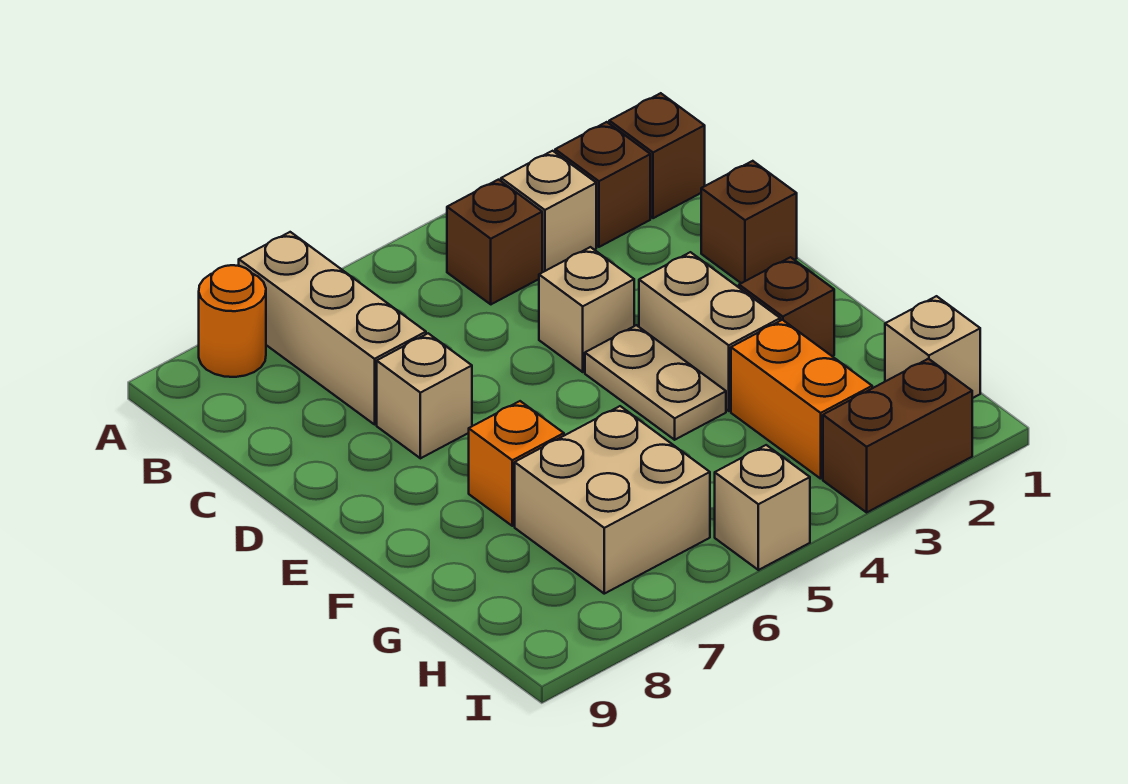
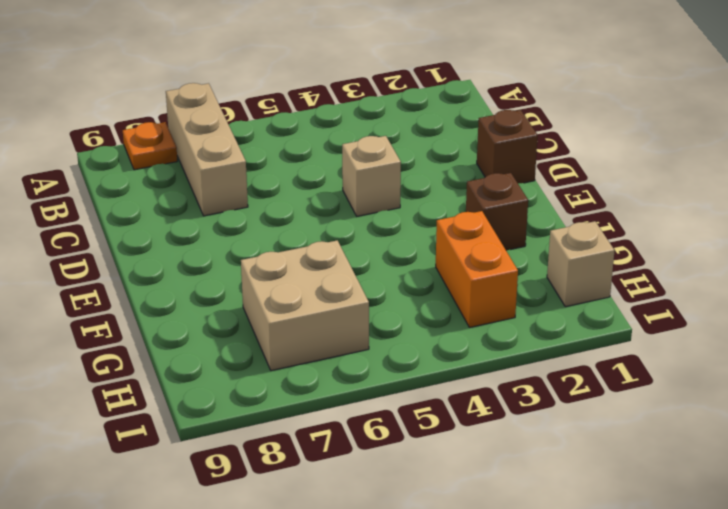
orange plate A8 level 1 -> orange round brick A8 level 1
none -> brown brick B1 level 1
none -> brown brick B2 level 1
none -> tan brick B3 level 1

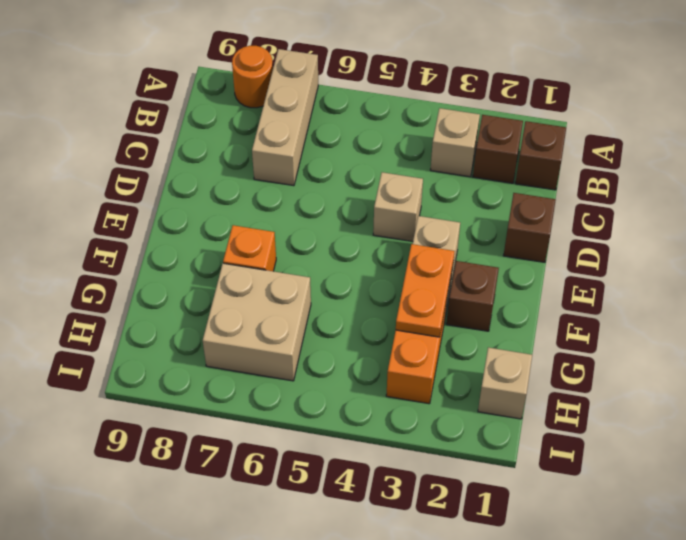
orange plate F3:G3 level 2 -> none
none -> brown brick B4 level 1
none -> tan brick D7 level 1
none -> tan plate E4:F4 level 1

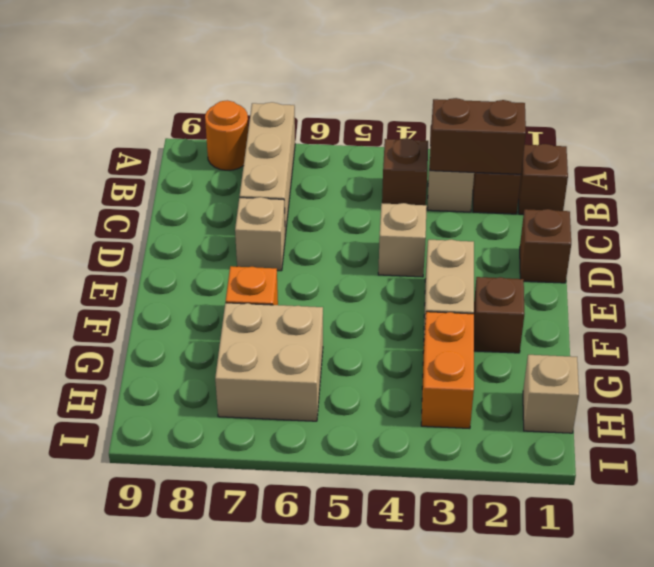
brown brick B2:B3 level 2 -> brown brick I2:I3 level 1
none -> tan plate E4:F4 level 1
none -> tan brick I5 level 1

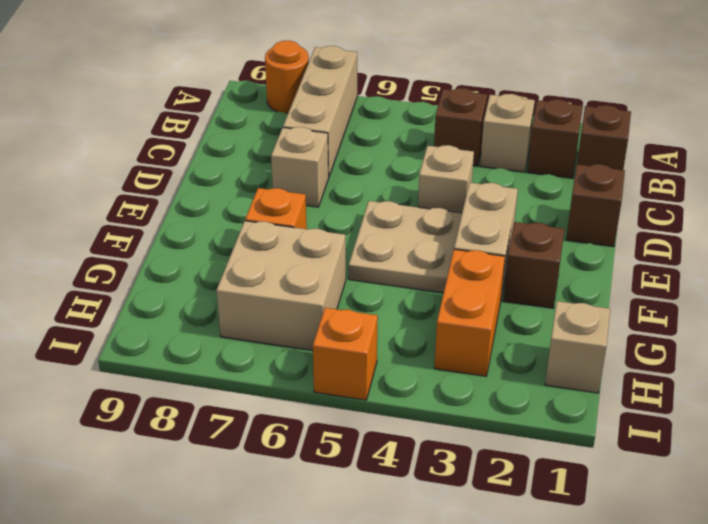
tan plate E4:F5 level 1 -> tan plate E4:F4 level 1
orange brick I5 level 1 -> tan brick I5 level 1
none -> brown brick I2:I3 level 1

